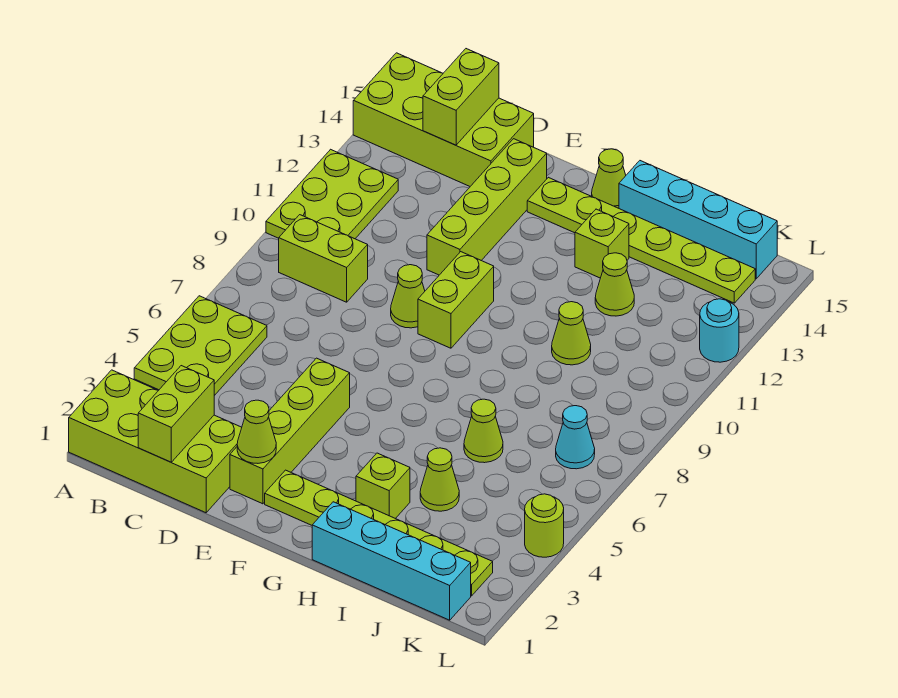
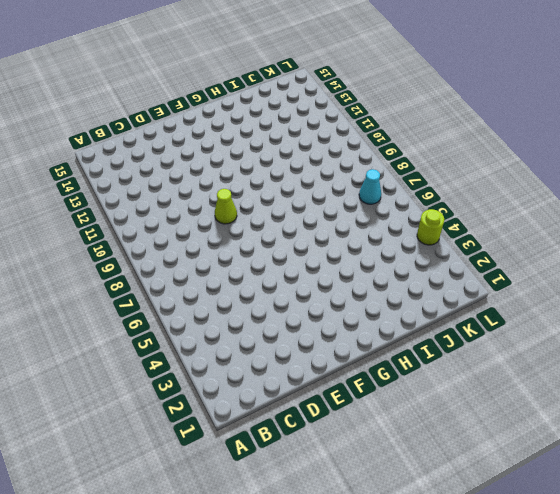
none -> lime brick A1:D2 level 1
none -> lime plate A4:B6 level 1
none -> lime plate A10:B12 level 1

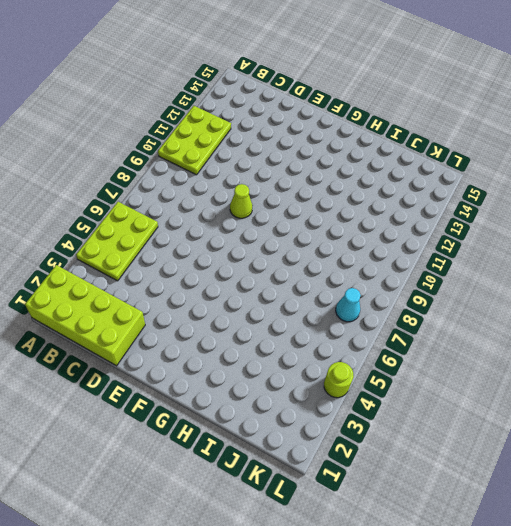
none -> lime brick A14:D15 level 1
none -> lime brick B9:C9 level 1
none -> lime brick E2:E5 level 1

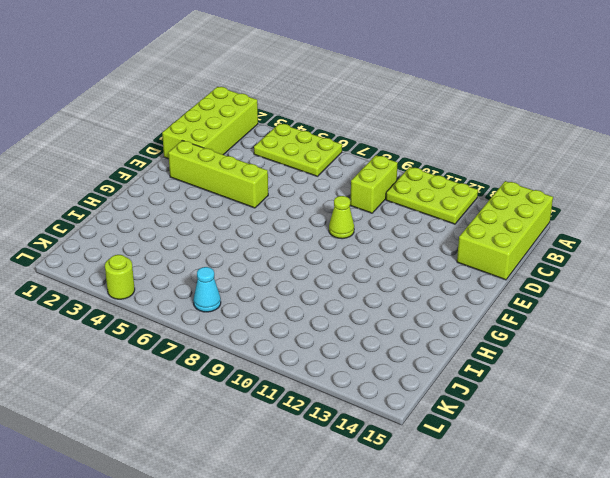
none -> lime brick E11:E14 level 1
none -> lime plate F2:K2 level 1
none -> lime brick F9:F10 level 1

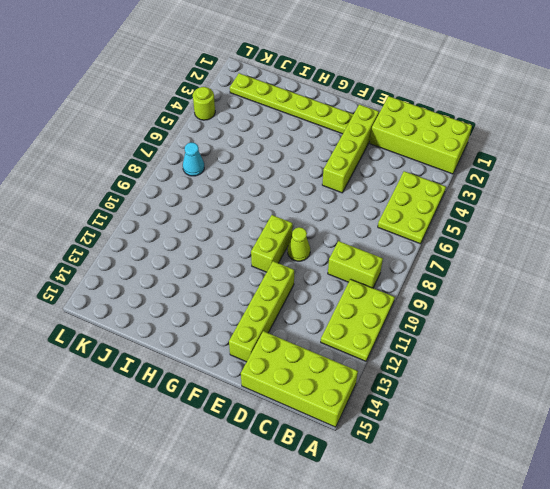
none -> lime plate F14:K14 level 1
none -> lime cone G15 level 1
none -> cyan brick H1:K1 level 1

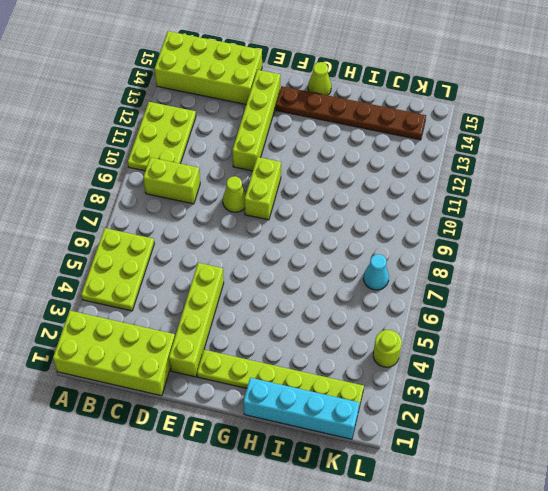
brown plate F14:K14 level 1 -> lime plate F14:K14 level 1
none -> lime brick H3 level 1
none -> lime brick H13 level 1
none -> cyan brick H15:K15 level 1

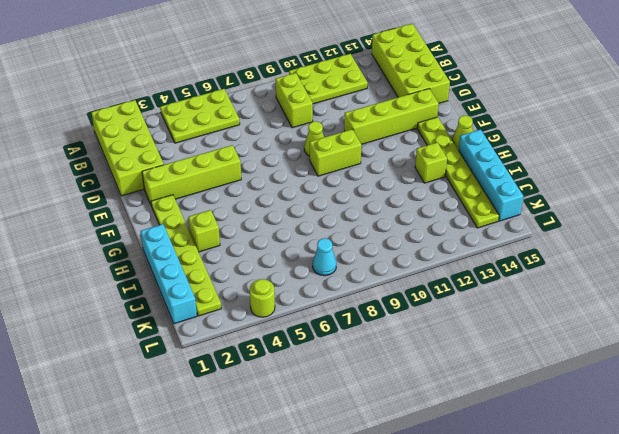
none -> lime cone I4 level 1
none -> lime cone I6 level 1
none -> lime cone I10 level 1

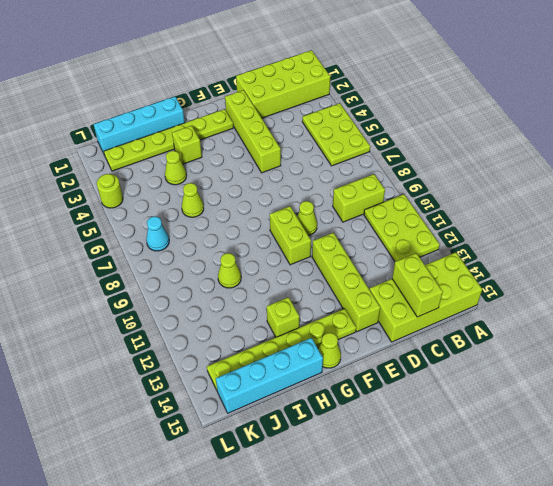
none -> lime cone I12 level 1
none -> cyan round brick L12 level 1
none -> lime brick C1:C2 level 2

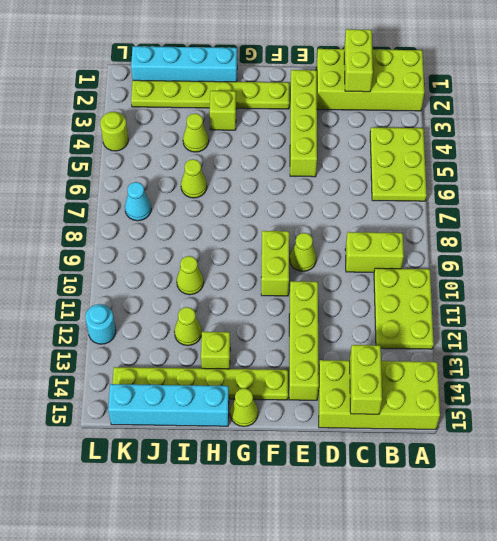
none -> lime cone E2 level 2

